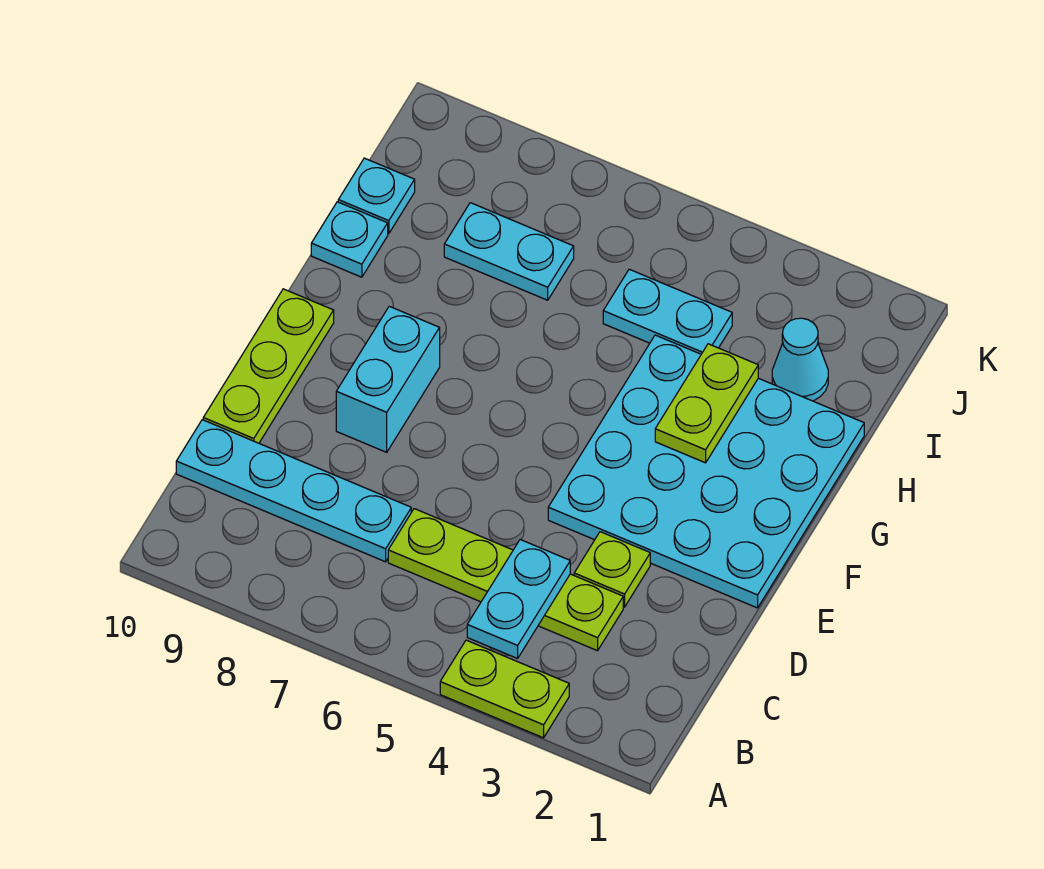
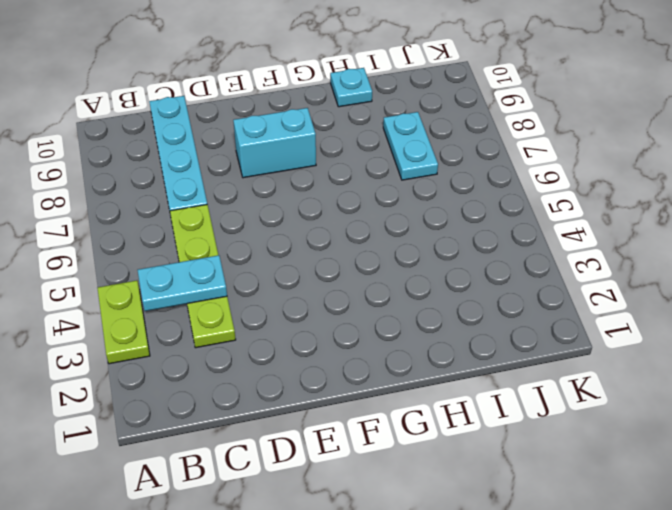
none -> lime plate D3 level 1
none -> lime plate D10:F10 level 1
none -> cyan plate E1:H4 level 1

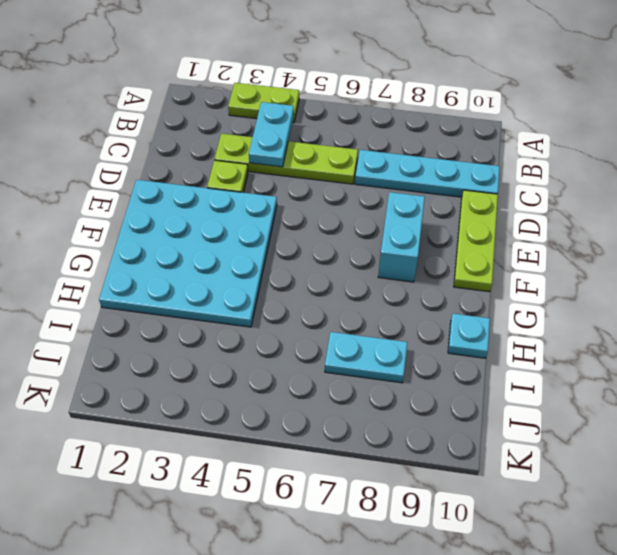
none -> cyan cone I2 level 1
none -> cyan plate I4:I5 level 1
none -> cyan plate I10 level 1

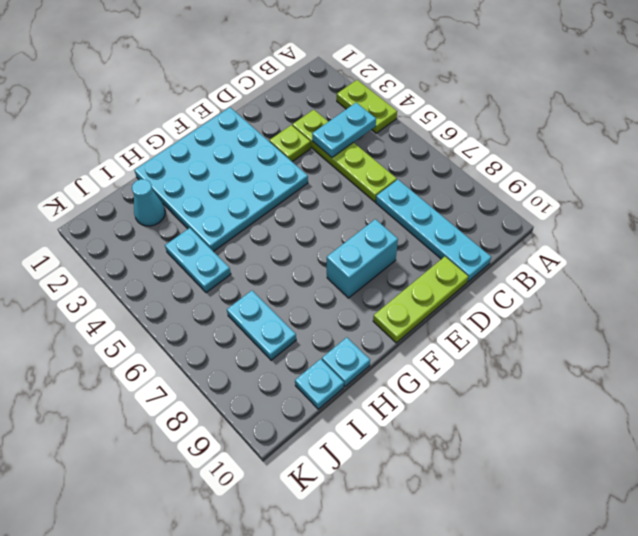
none -> lime plate G3:H3 level 2

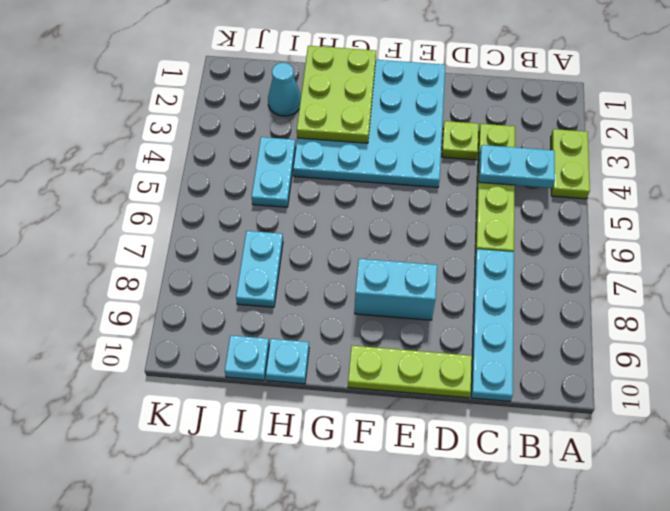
lime plate G1:H3 level 2 -> lime plate G3:H3 level 2

